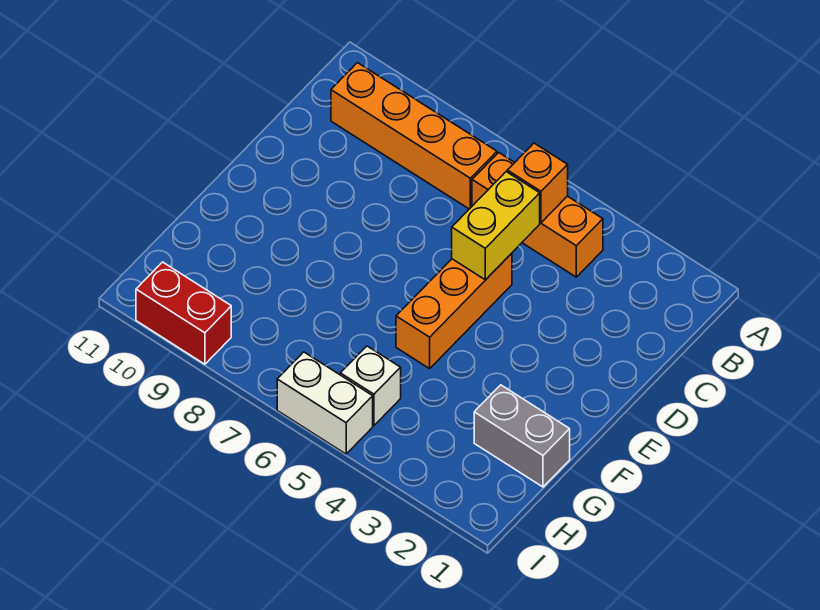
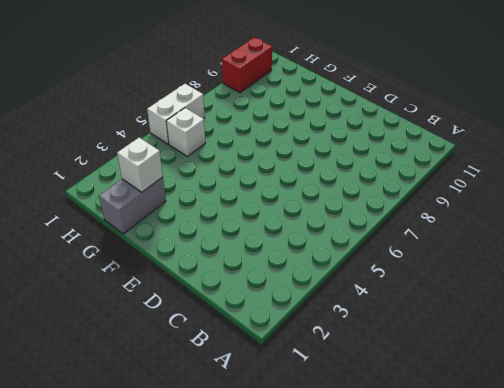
white brick G2 level 2 -> none
none -> orange brick B4:B6 level 1
none -> orange brick B7:B10 level 1

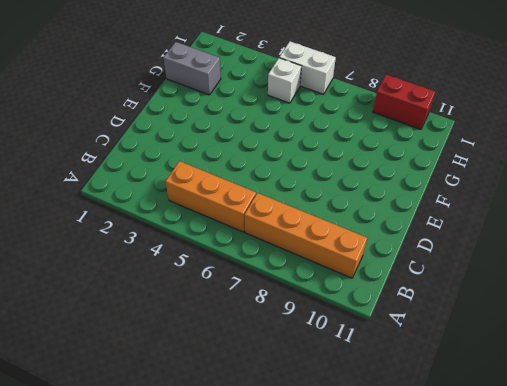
none -> orange brick D5:F5 level 1
none -> orange brick B5 level 2

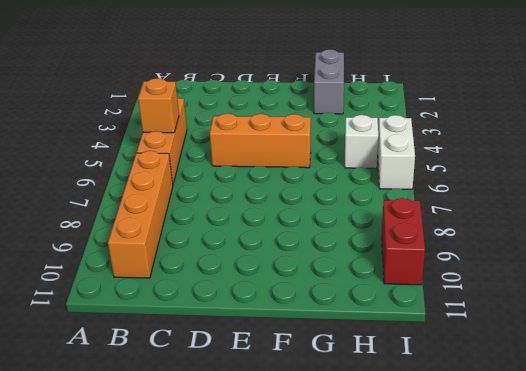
none -> yellow brick C5:D5 level 2

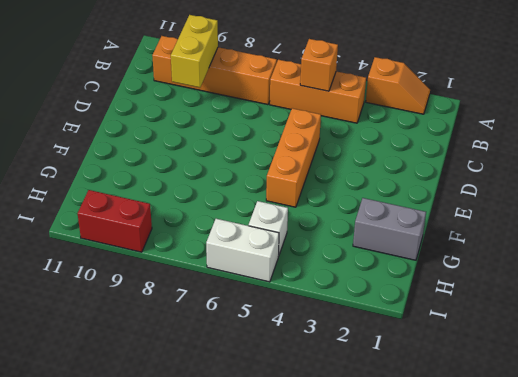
orange slope A2:A3 level 1 top 3 -> none
yellow brick B9:C9 level 2 -> yellow brick C5:D5 level 2

